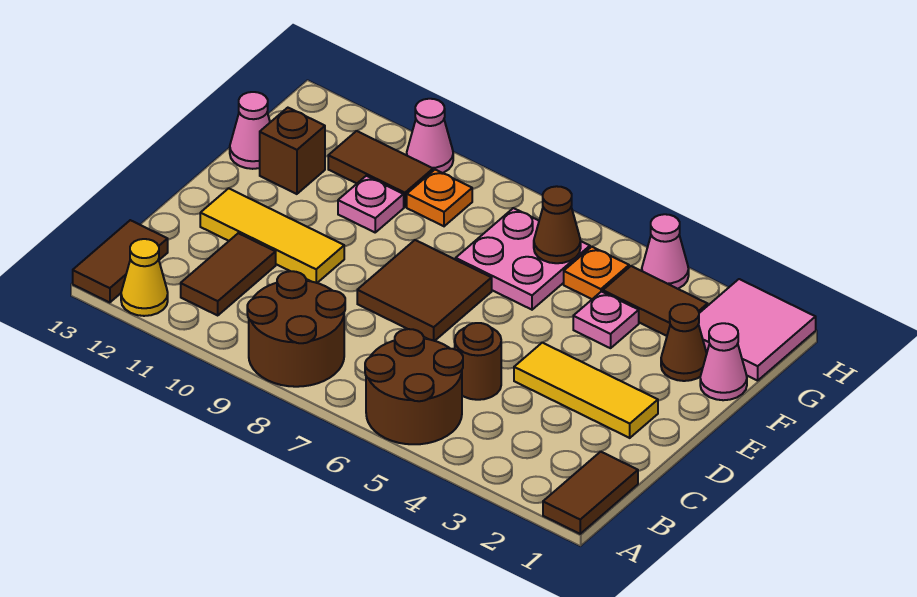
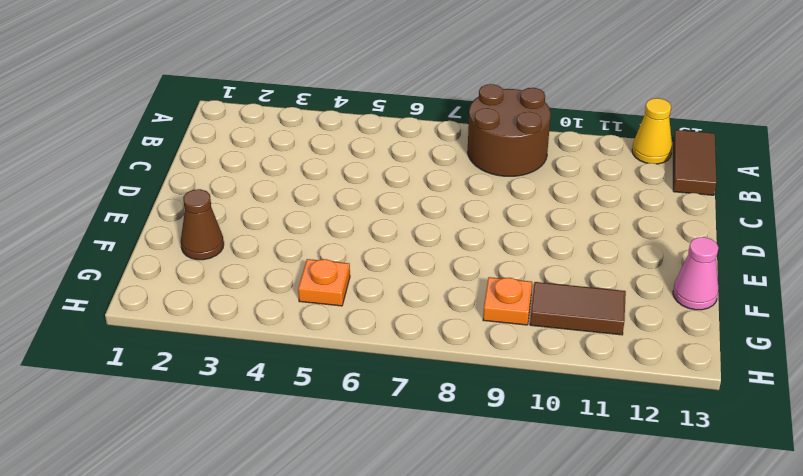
none -> brown tile A1:B1 level 1
none -> brown round brick A5:B6 level 1
none -> brown tile B11:C11 level 1

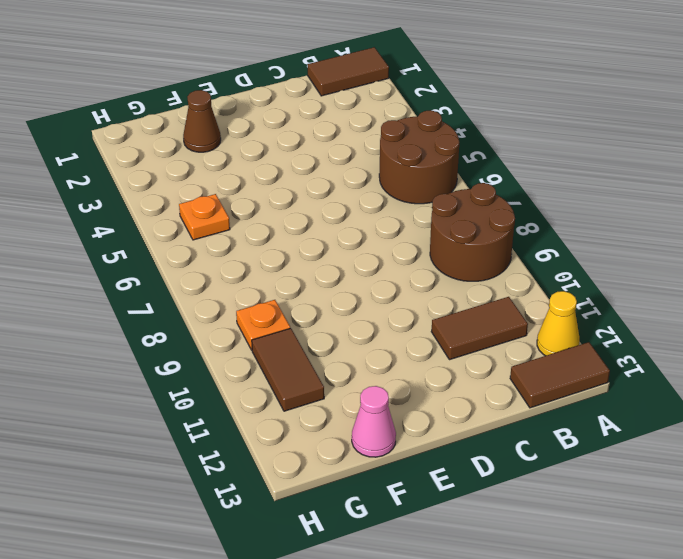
none -> brown round brick C5 level 1
none -> yellow tile D2:D4 level 1
none -> brown tile D7:E8 level 1

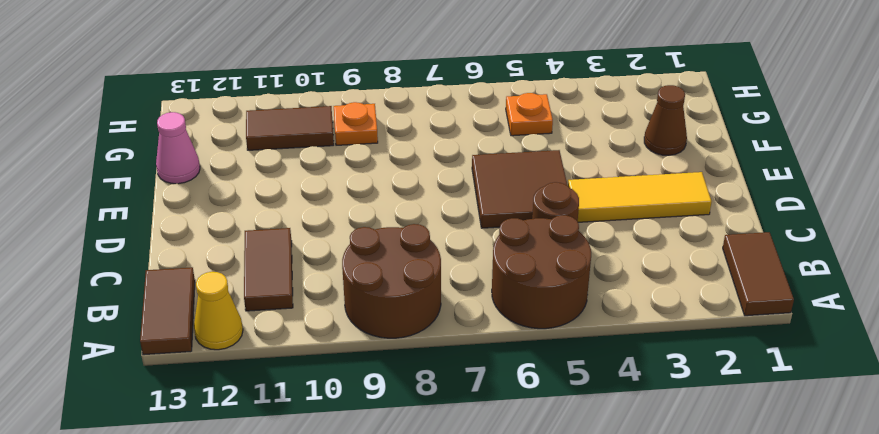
brown tile D5:E6 level 1 -> brown tile D7:E8 level 1
none -> yellow tile D10:D12 level 1
none -> pink cone F1 level 1
none -> pink plate F4 level 1

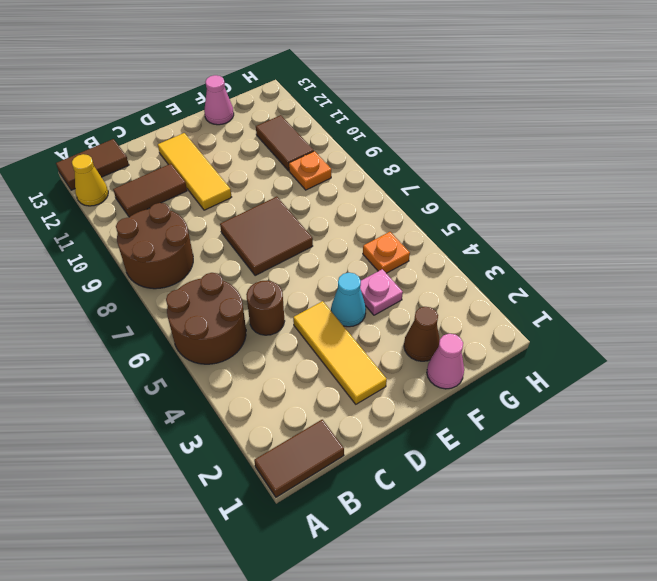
cyan cone E4 level 1 -> none
none -> pink plate F6:G7 level 1
none -> pink plate F10 level 1
none -> brown brick F12 level 1

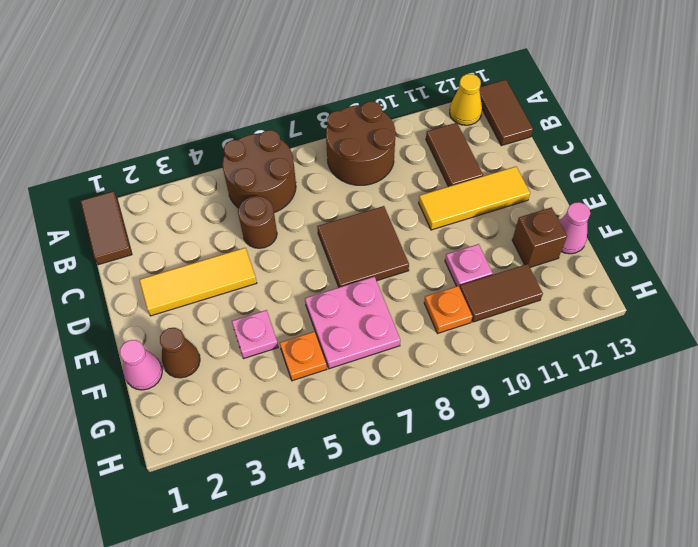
none -> pink tile G1:H2 level 1
none -> brown tile G3:G4 level 1
none -> pink cone H4 level 1

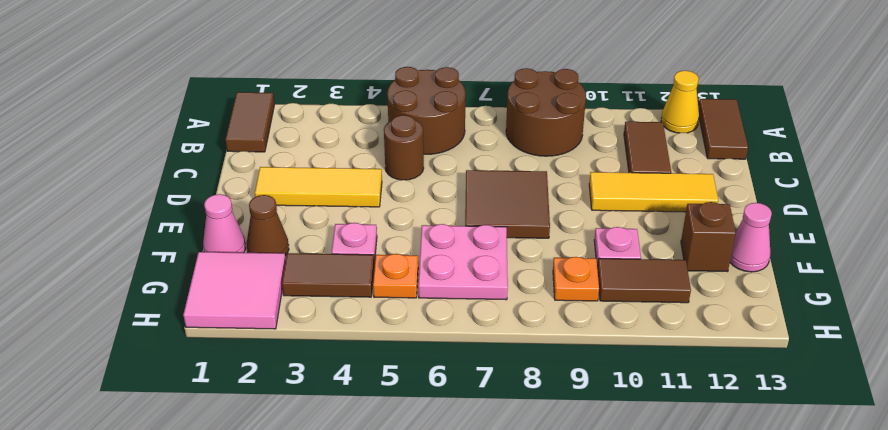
none -> pink cone H4 level 1
none -> pink cone H10 level 1
none -> brown cone G6 level 2

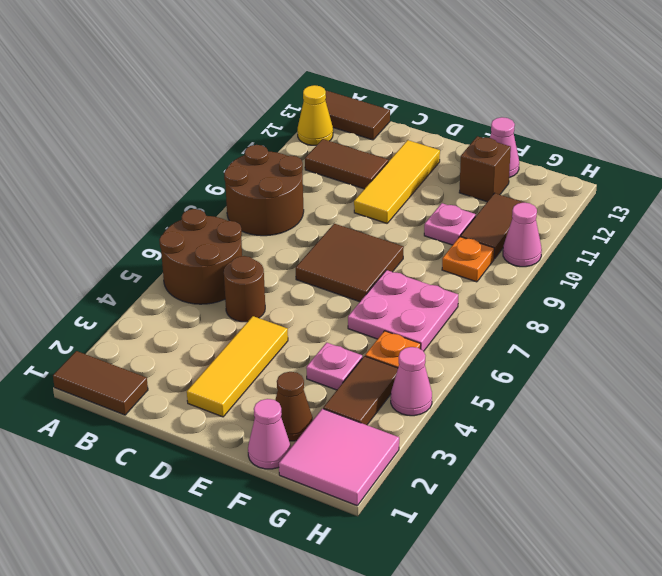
none -> brown cone G6 level 2

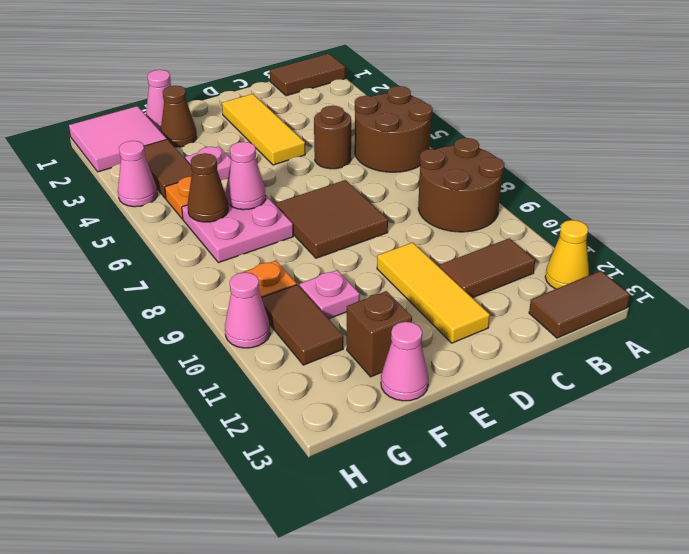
pink cone F6 level 2 -> none

